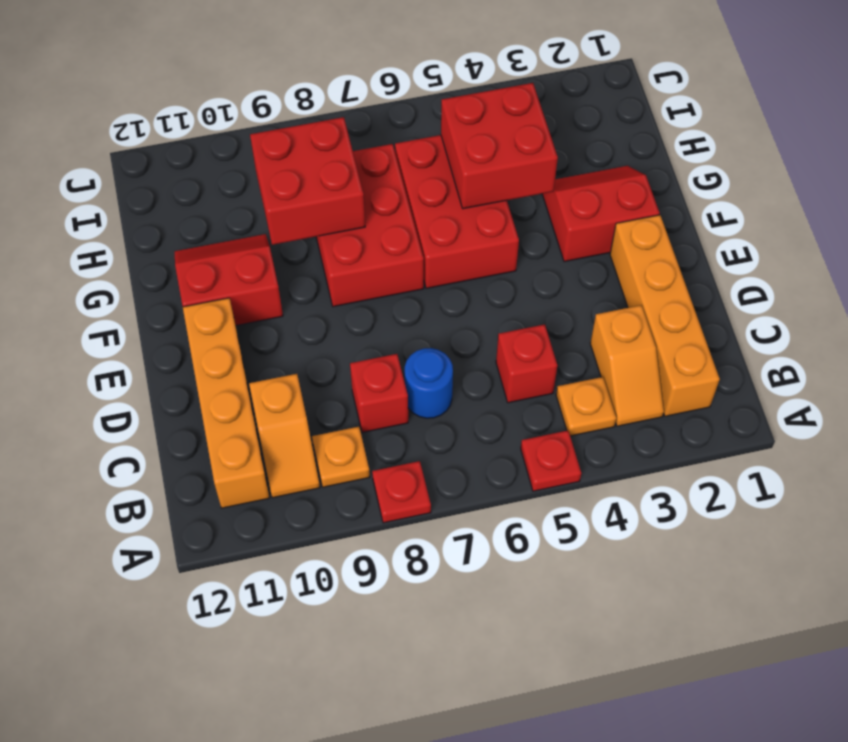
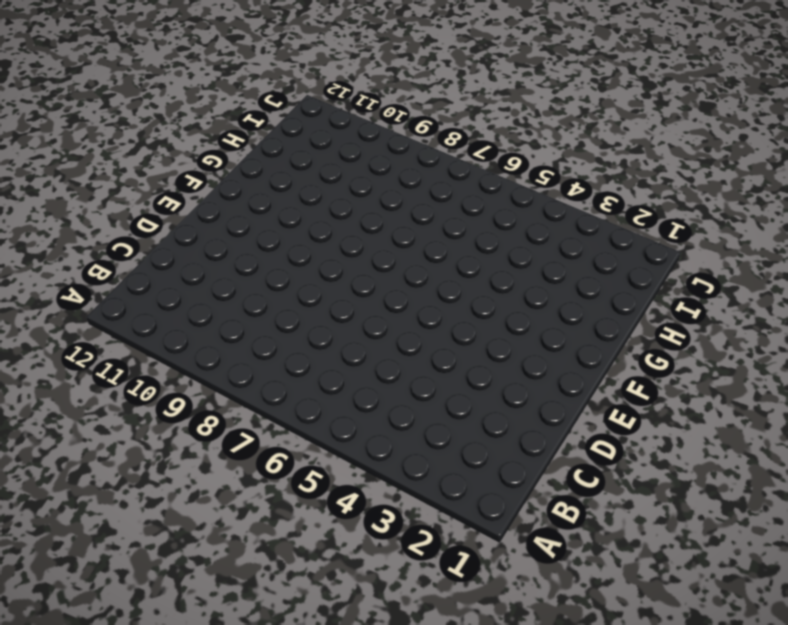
none -> red plate A5 level 1
none -> red plate A8 level 1
none -> orange brick B2:E2 level 1

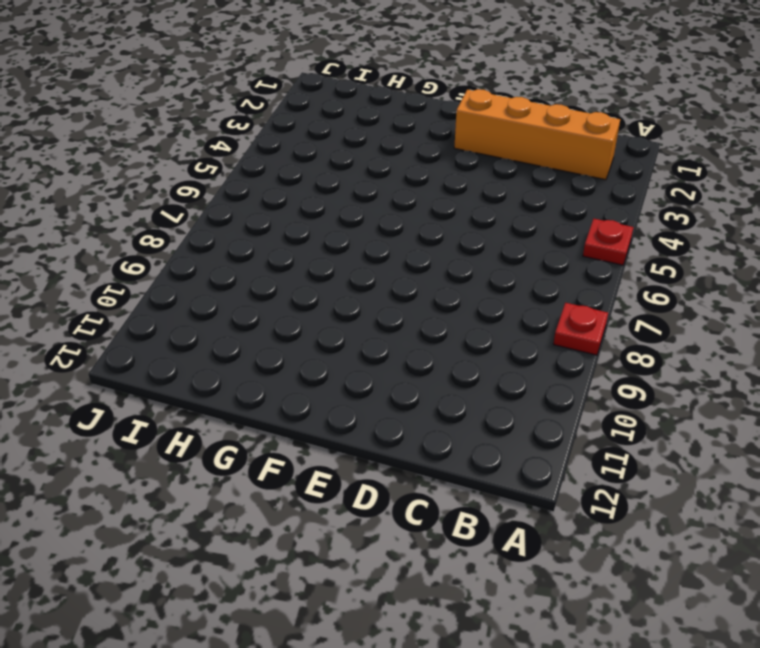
none -> orange slope B3:C3 level 1 top C
none -> orange plate B4 level 1
none -> orange plate B9 level 1

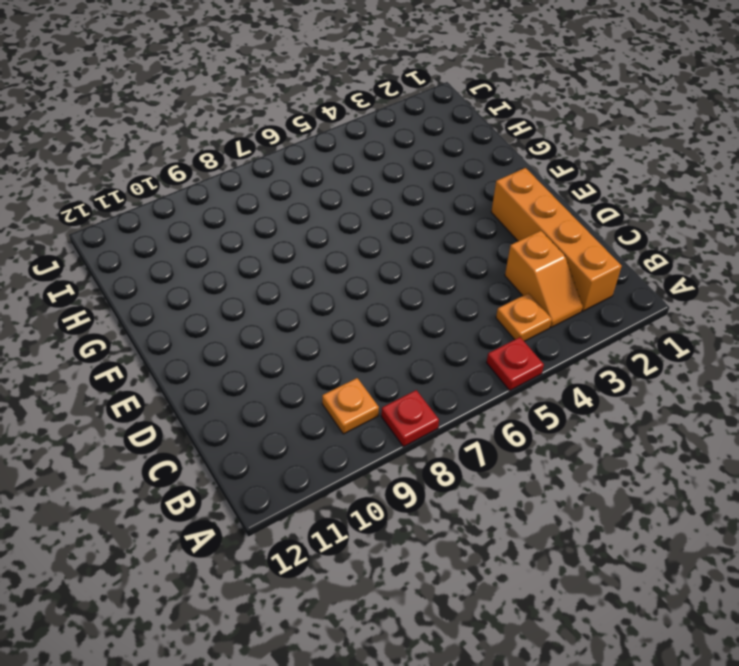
none -> orange slope B10:C10 level 1 top C
none -> orange brick B11:E11 level 1
none -> red brick C5 level 1

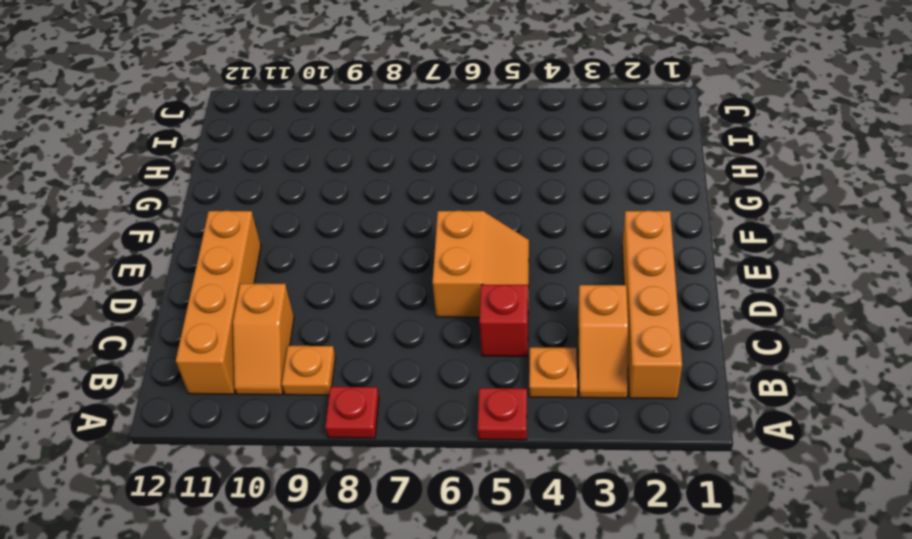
orange slope D5:E6 level 1 top 6 -> none
none -> blue round brick C7 level 1
none -> red brick C8 level 1
none -> red slope F2:G3 level 1 top F

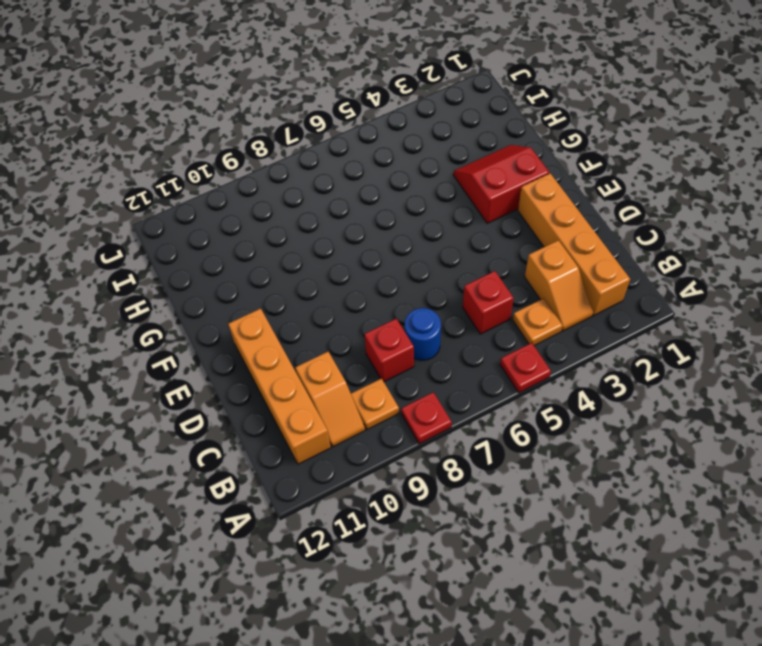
none -> red brick F5:H6 level 1
none -> red brick F7:H8 level 1
none -> red slope F10:G11 level 1 top F

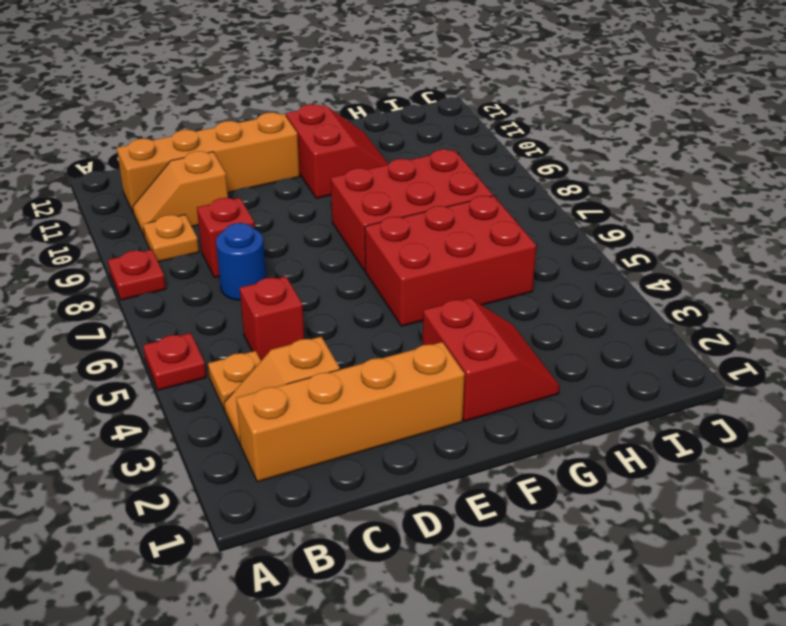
none -> red brick G4:H5 level 2
none -> red brick G8:H9 level 2

